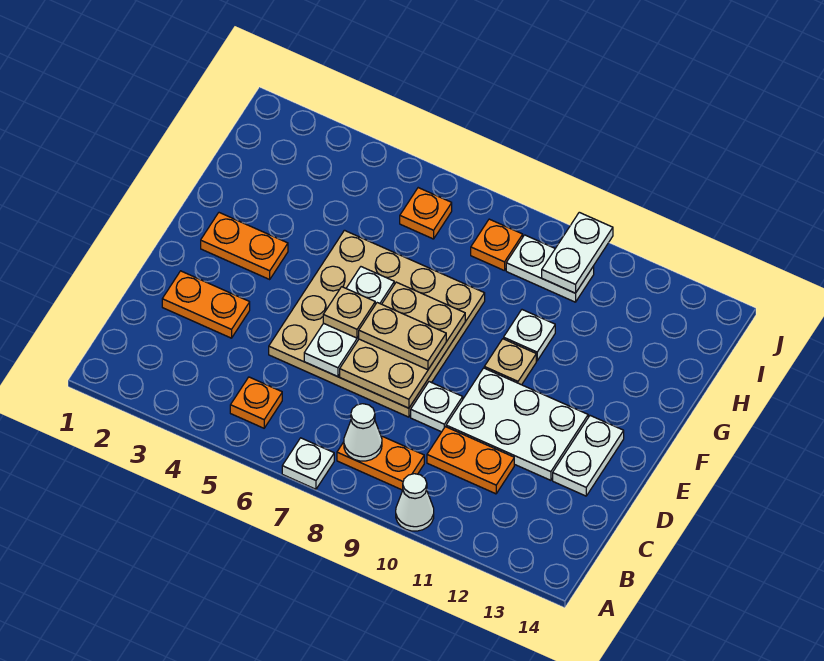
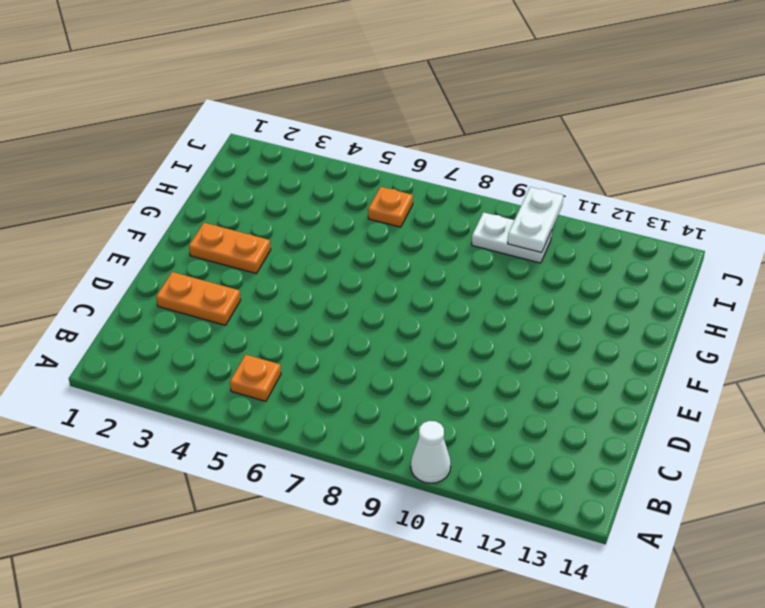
none -> white plate A7 level 1
none -> orange plate B8:B9 level 1
none -> orange plate C10:C11 level 1

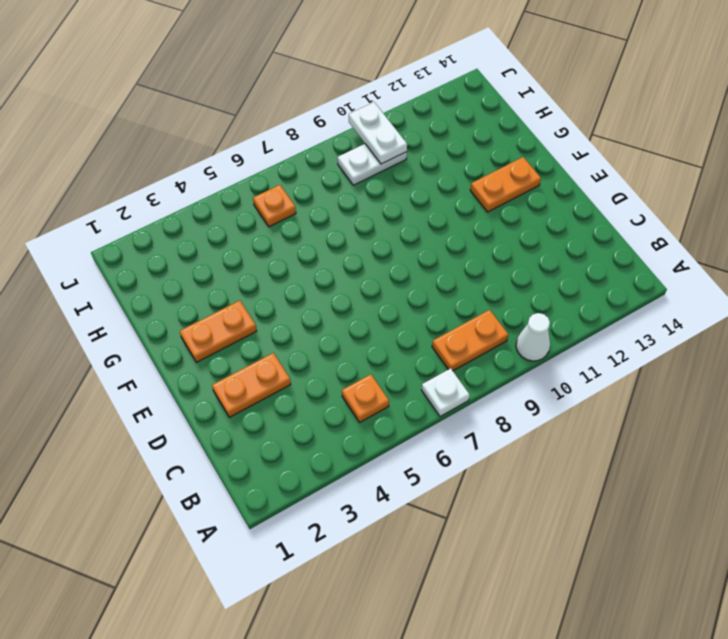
orange plate F12:F13 level 1 -> orange plate C10:C11 level 1
none -> tan plate D5:G8 level 1
none -> white plate D9 level 1
none -> white plate D10:E12 level 1

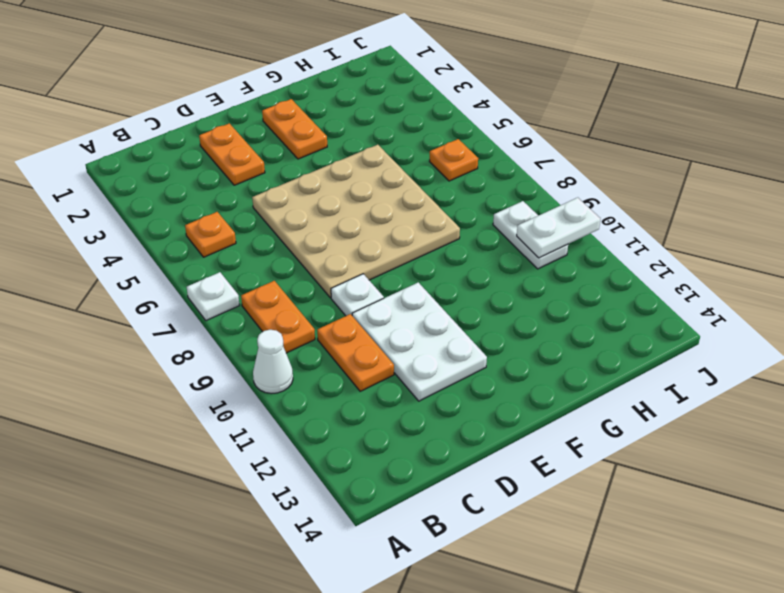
none -> white plate D13:E13 level 1
none -> tan plate F10 level 1
none -> white plate G10 level 1

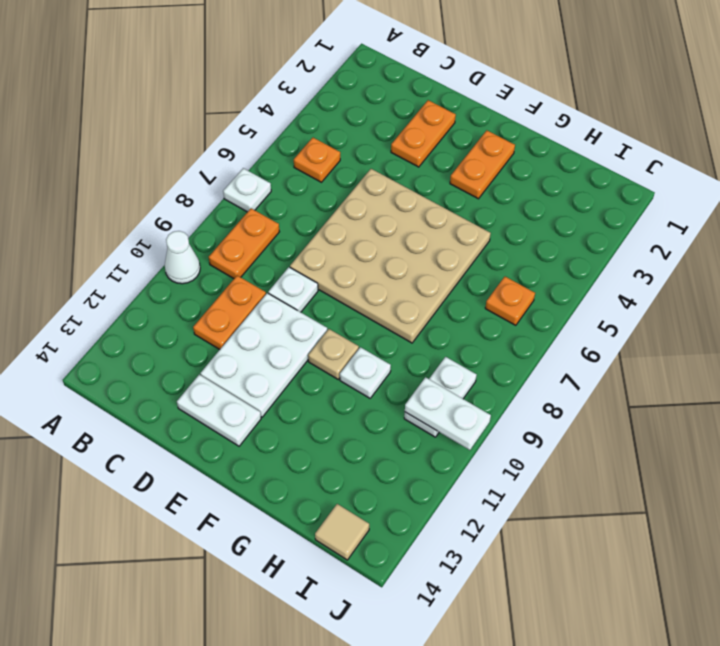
tan tile I14 level 1 -> none
none -> orange plate I8 level 1
none -> white cone B8 level 2
none -> white plate D6:F6 level 2

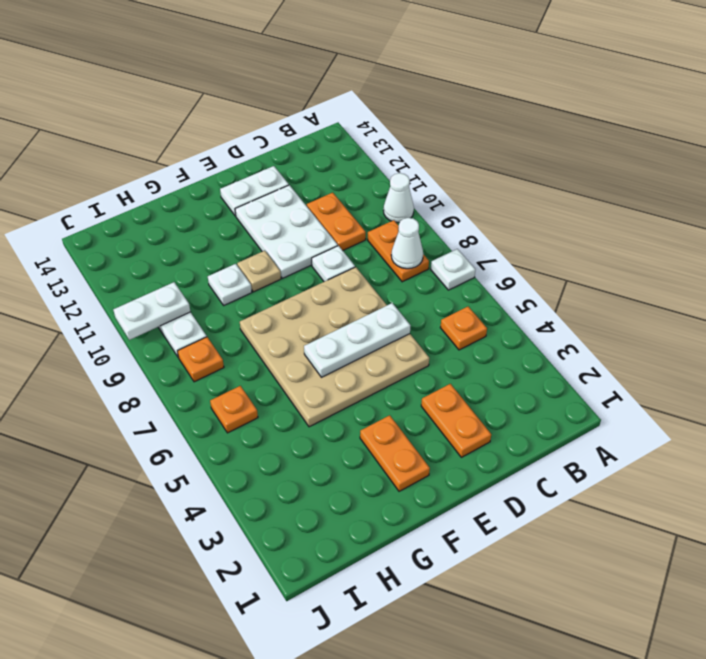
none -> tan plate D7:F8 level 2
none -> tan plate E6 level 3
none -> tan plate E7:E8 level 3

